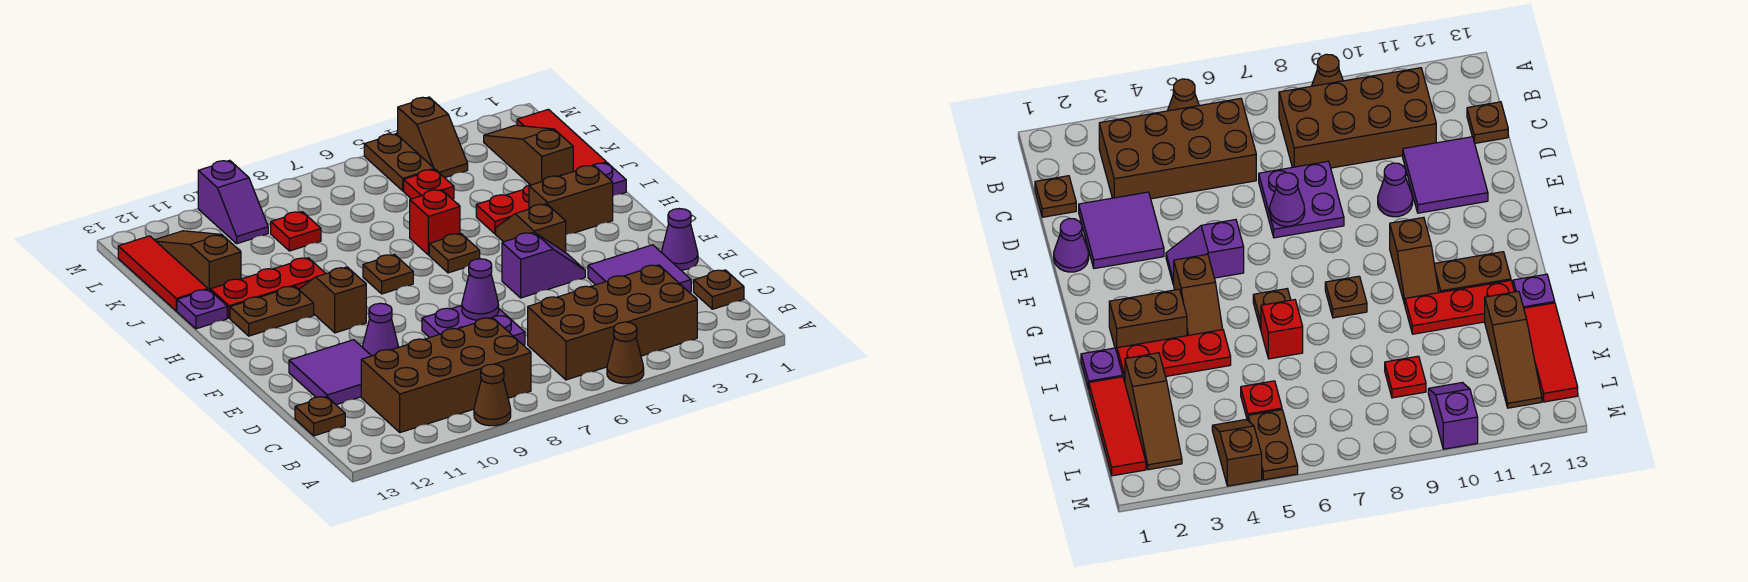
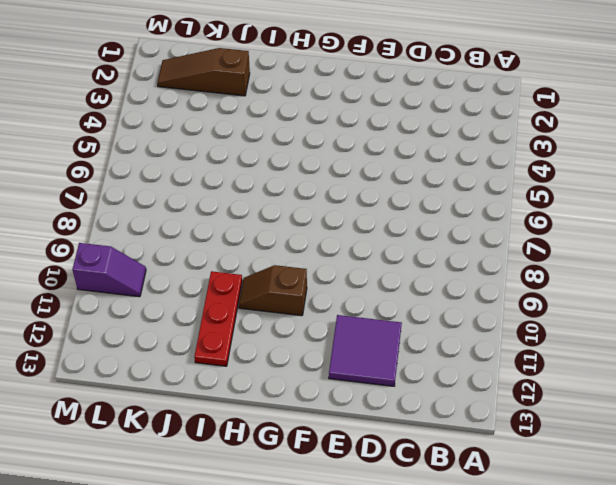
none -> brown cone A5 level 1
none -> brown cone A9 level 1
none -> brown brick B3:C6 level 1
none -> brown brick B8:C11 level 1

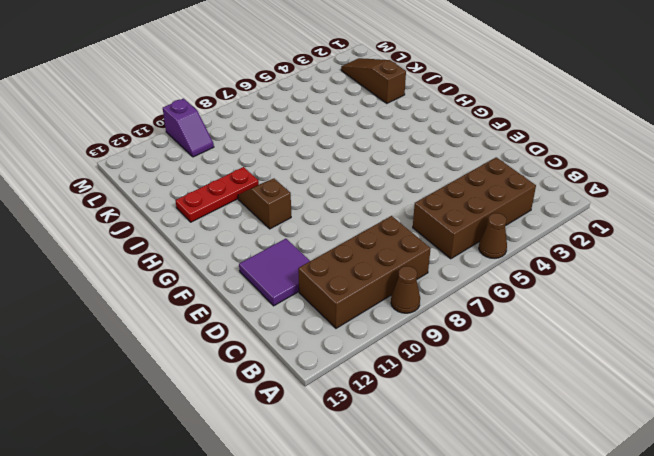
none -> brown plate C1 level 1
none -> brown plate C13 level 1
none -> purple tile D2:E3 level 1
none -> purple plate D7:E8 level 1

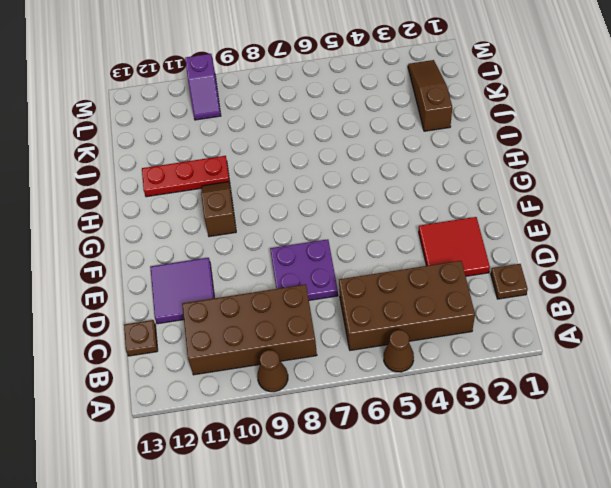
red tile D2:E3 level 1 -> purple tile D2:E3 level 1
none -> purple cone E1 level 1
none -> purple cone E10 level 1
none -> purple slope F4:F5 level 1 top 5
none -> brown slope G4:H4 level 1 top G

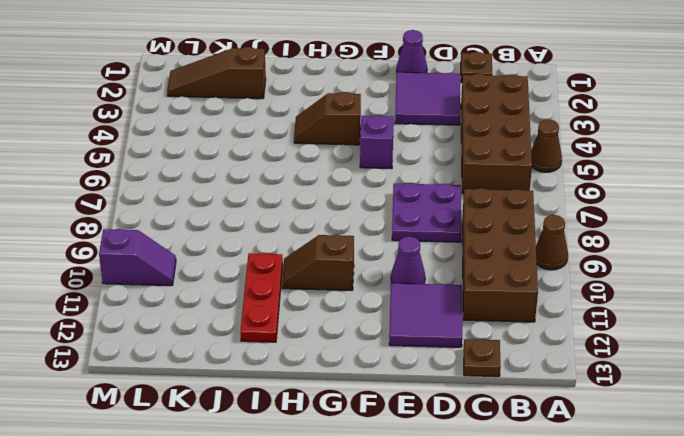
none -> brown brick H2:H3 level 1
none -> brown plate H6 level 1
none -> brown plate H8 level 1
none -> brown plate H11:H12 level 1

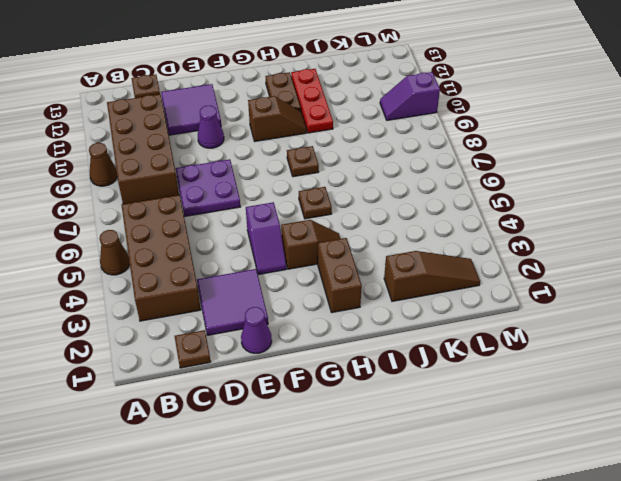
none -> purple plate I1 level 1
none -> red plate I2:I4 level 1
none -> red brick I6 level 1
none -> purple plate I13 level 1

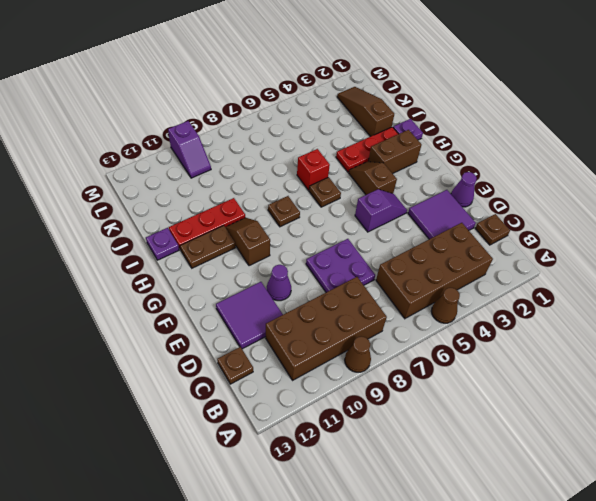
none -> red tile J1:L1 level 1
none -> brown slope J12:L12 level 1 top J
none -> red tile J13:L13 level 1
none -> red plate K5 level 1

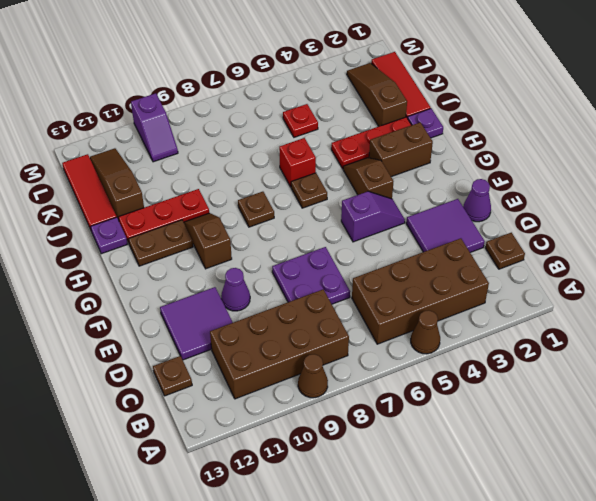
none -> red plate K9 level 1
none -> brown slope L4:M4 level 1 top M
none -> brown plate L5:M5 level 1
none -> purple cone E7 level 2

